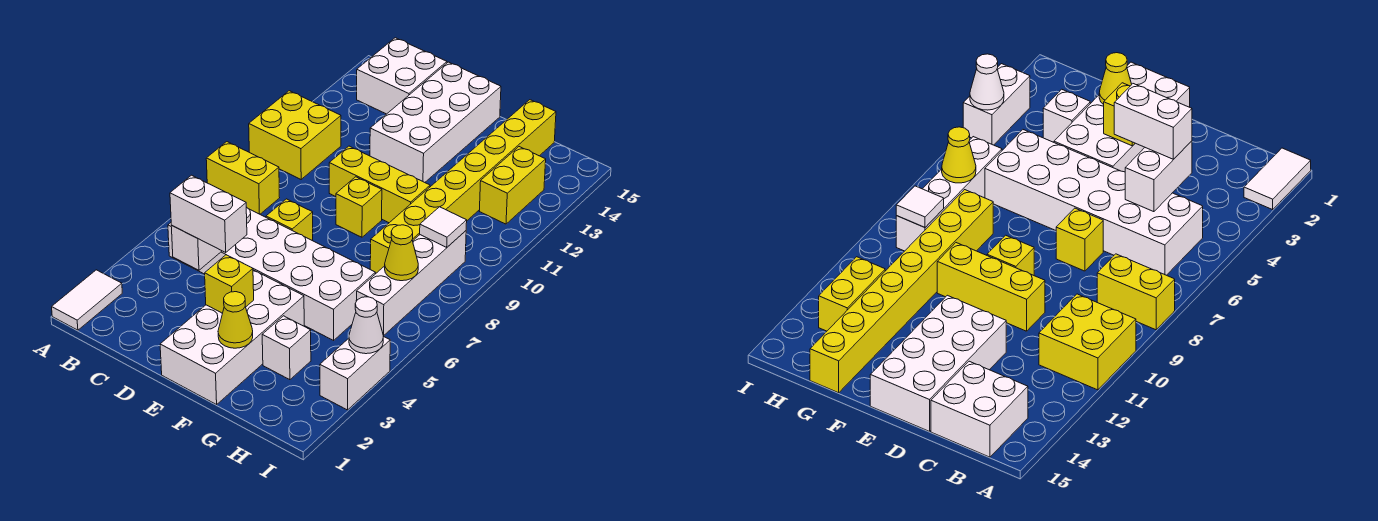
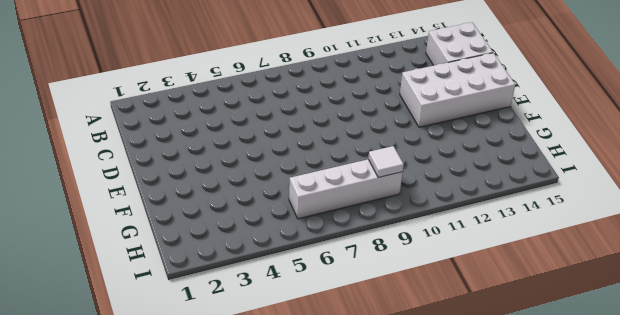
none -> white tile A1:A2 level 1
none -> yellow brick A8:B8 level 1
none -> yellow brick A10:B11 level 1

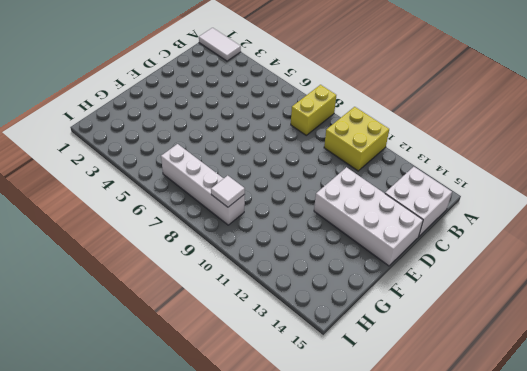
none -> white brick B5:G6 level 1
none -> yellow brick D7 level 1
none -> yellow brick D10:F10 level 1

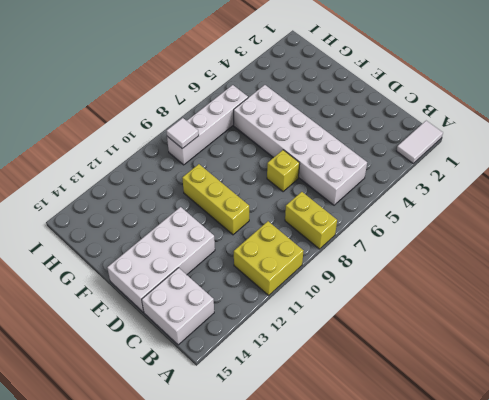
none -> white brick E1:F4 level 1
none -> yellow brick E9 level 1
none -> white brick G3 level 1

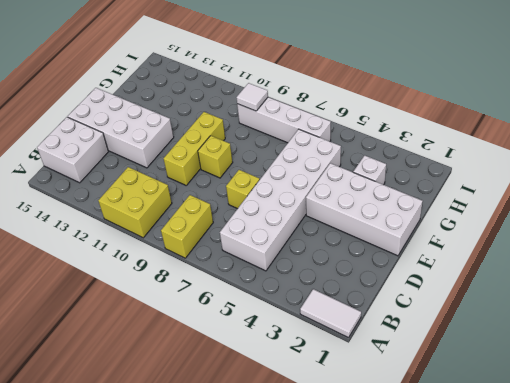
none -> yellow brick G8:G15 level 1
none -> yellow brick H12:H13 level 1
none -> white brick I3:I4 level 1

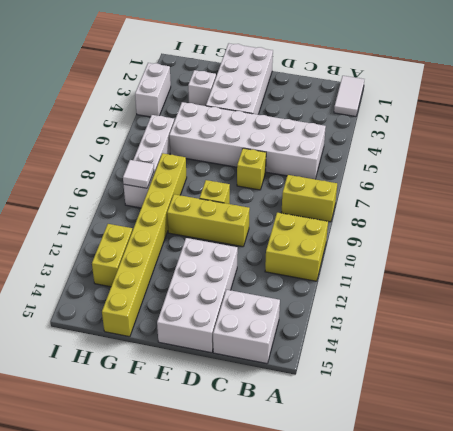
none -> white brick C4:C5 level 2
none -> yellow brick E3 level 2
none -> yellow cone F2 level 2

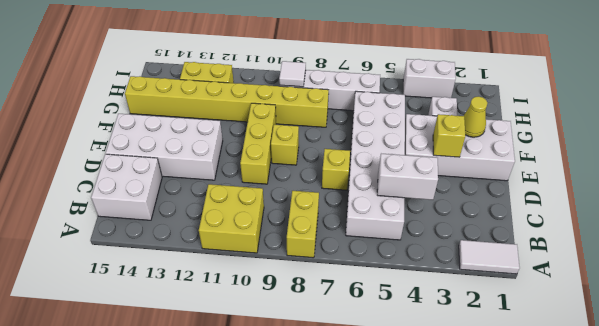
none -> yellow cone H7 level 2
none -> white cone I4 level 2
none -> white brick C4:D4 level 3

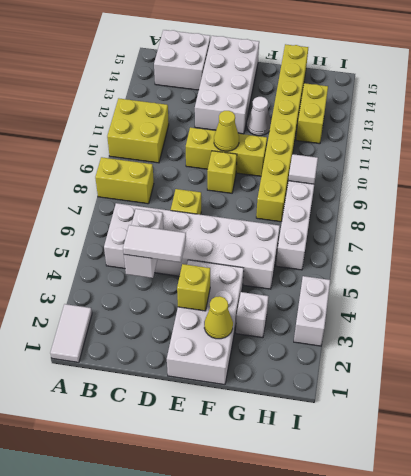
white tile C4:D4 level 3 -> white brick C4:D4 level 3
yellow cone E10 level 2 -> yellow cone H7 level 2
white cone F12 level 1 -> white cone I4 level 2

